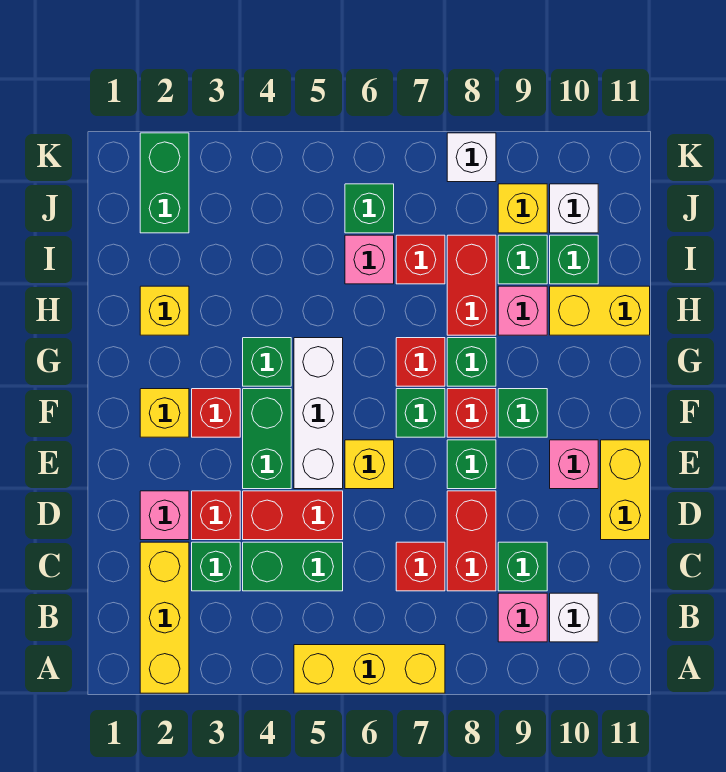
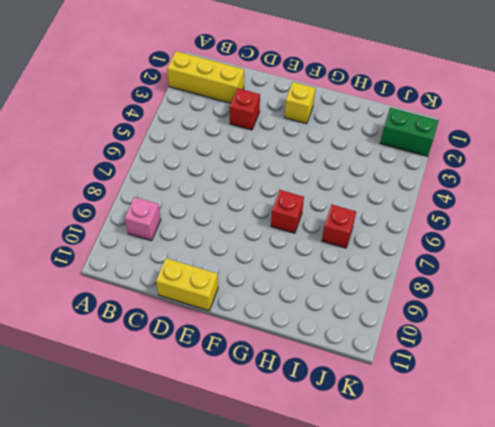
none -> yellow brick A5:A7 level 1
none -> white brick B10 level 1
none -> green brick C3 level 1
none -> green brick C4:C5 level 1

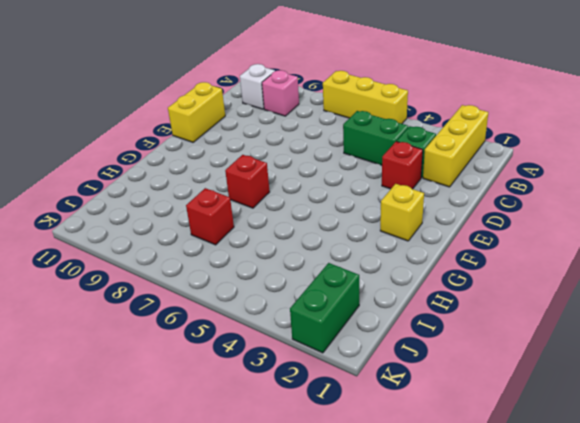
none -> red brick C7 level 1
none -> red brick C8:D8 level 1
none -> green brick C9 level 1
none -> pink brick D2 level 1

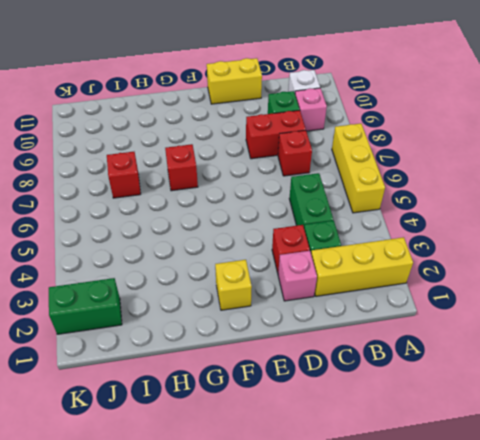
none -> red brick D4:D5 level 1
none -> green brick E4:F4 level 1
none -> white brick E5:G5 level 1
none -> yellow brick E6 level 1

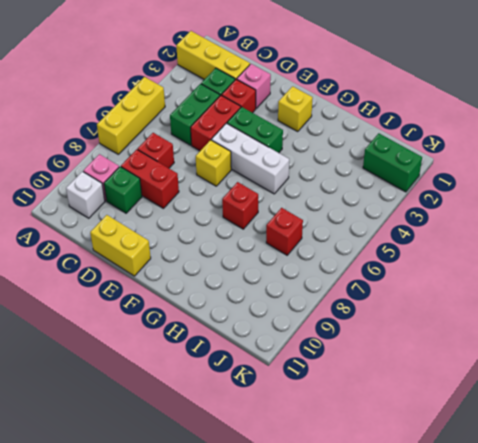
none -> green brick E8 level 1
none -> pink brick E10 level 1
none -> red brick F3 level 1
none -> green brick F7 level 1

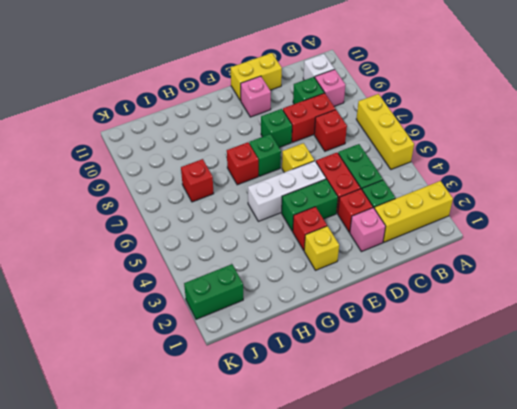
none -> red brick F8 level 1
none -> green brick F9 level 1
none -> green brick G4 level 1
none -> green brick G8 level 1

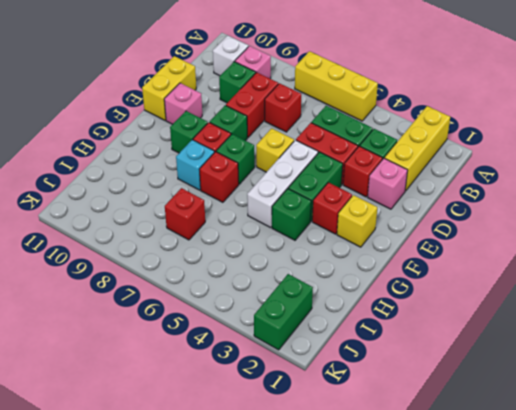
cyan brick G8 level 1 -> green brick G8 level 1
none -> yellow brick H2 level 1
none -> red brick H8:I8 level 1
none -> pink brick H9 level 1
none -> yellow brick H10:H11 level 1

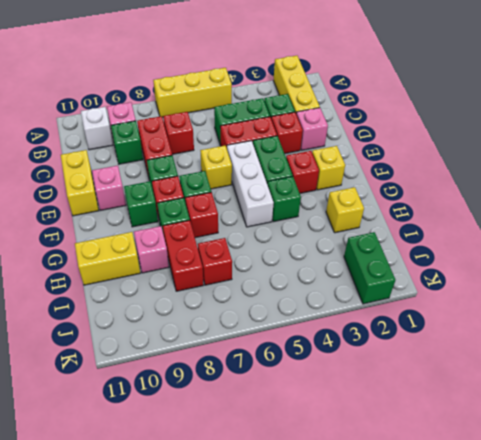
none -> pink brick I6 level 1
none -> green brick I9 level 1
none -> green brick I10 level 1
none -> green brick J6 level 1

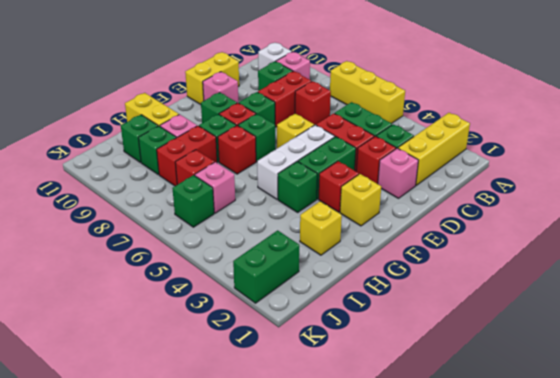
none -> yellow brick J9 level 1
none -> white brick J10 level 1
none -> white brick K8 level 1

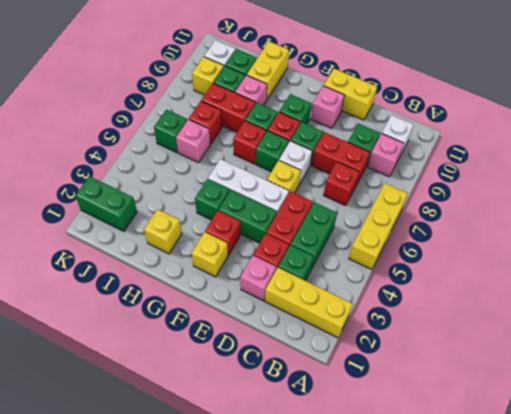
white brick E7 level 1 -> white brick K8 level 1

